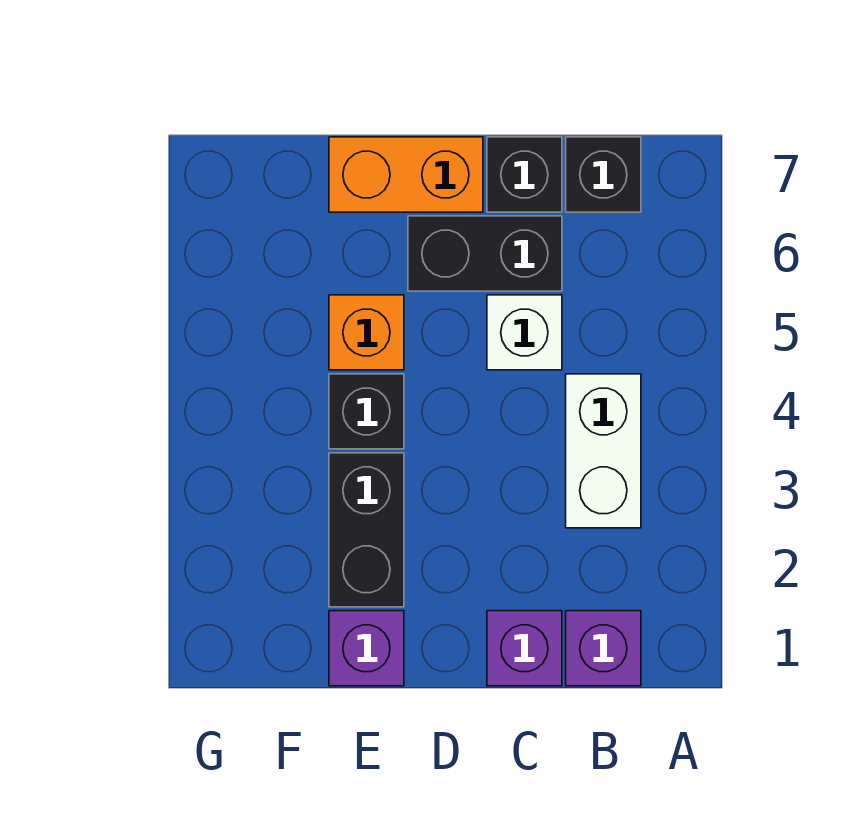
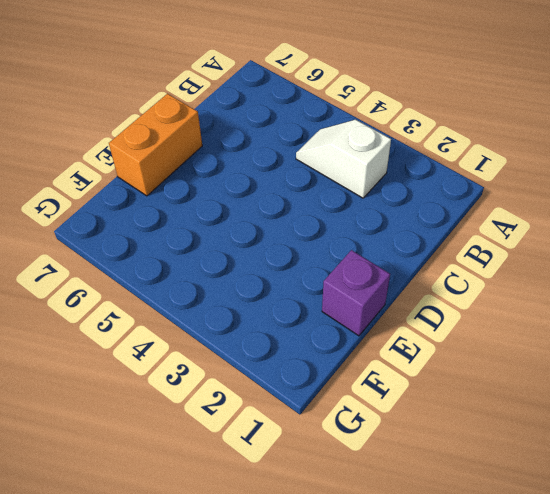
white slope B3:B4 level 1 top 3 -> white brick B3:B4 level 1
none -> purple brick B1 level 1
none -> black brick B7 level 1
none -> purple brick C1 level 1

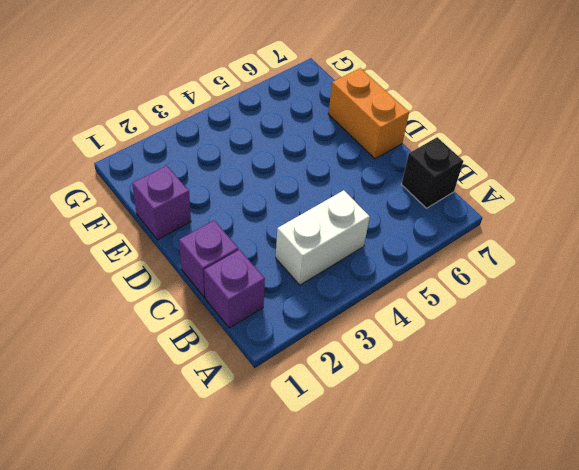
none -> white brick C5 level 1
none -> black brick C6:D6 level 1
none -> black brick C7 level 1

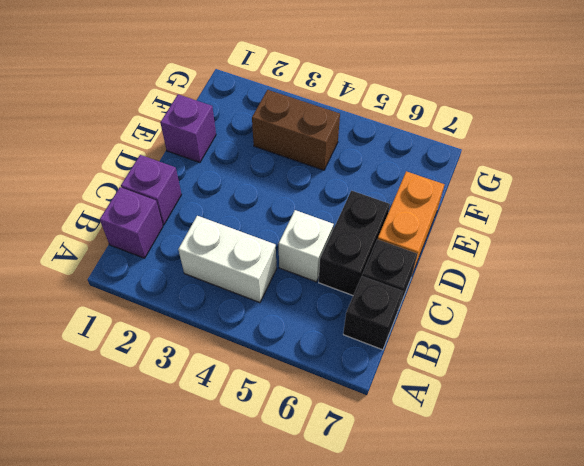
brown brick F3:F4 level 1 -> none
none -> black brick E2:E3 level 1
none -> black brick E4 level 1
none -> orange brick E5 level 1

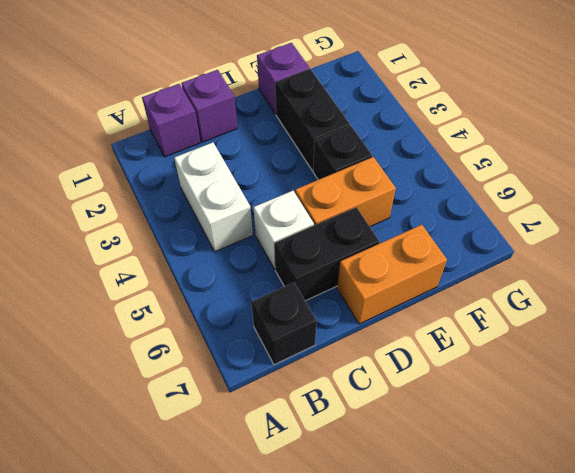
orange brick D5:E5 level 1 -> orange brick E5 level 1
none -> black brick C7 level 1

